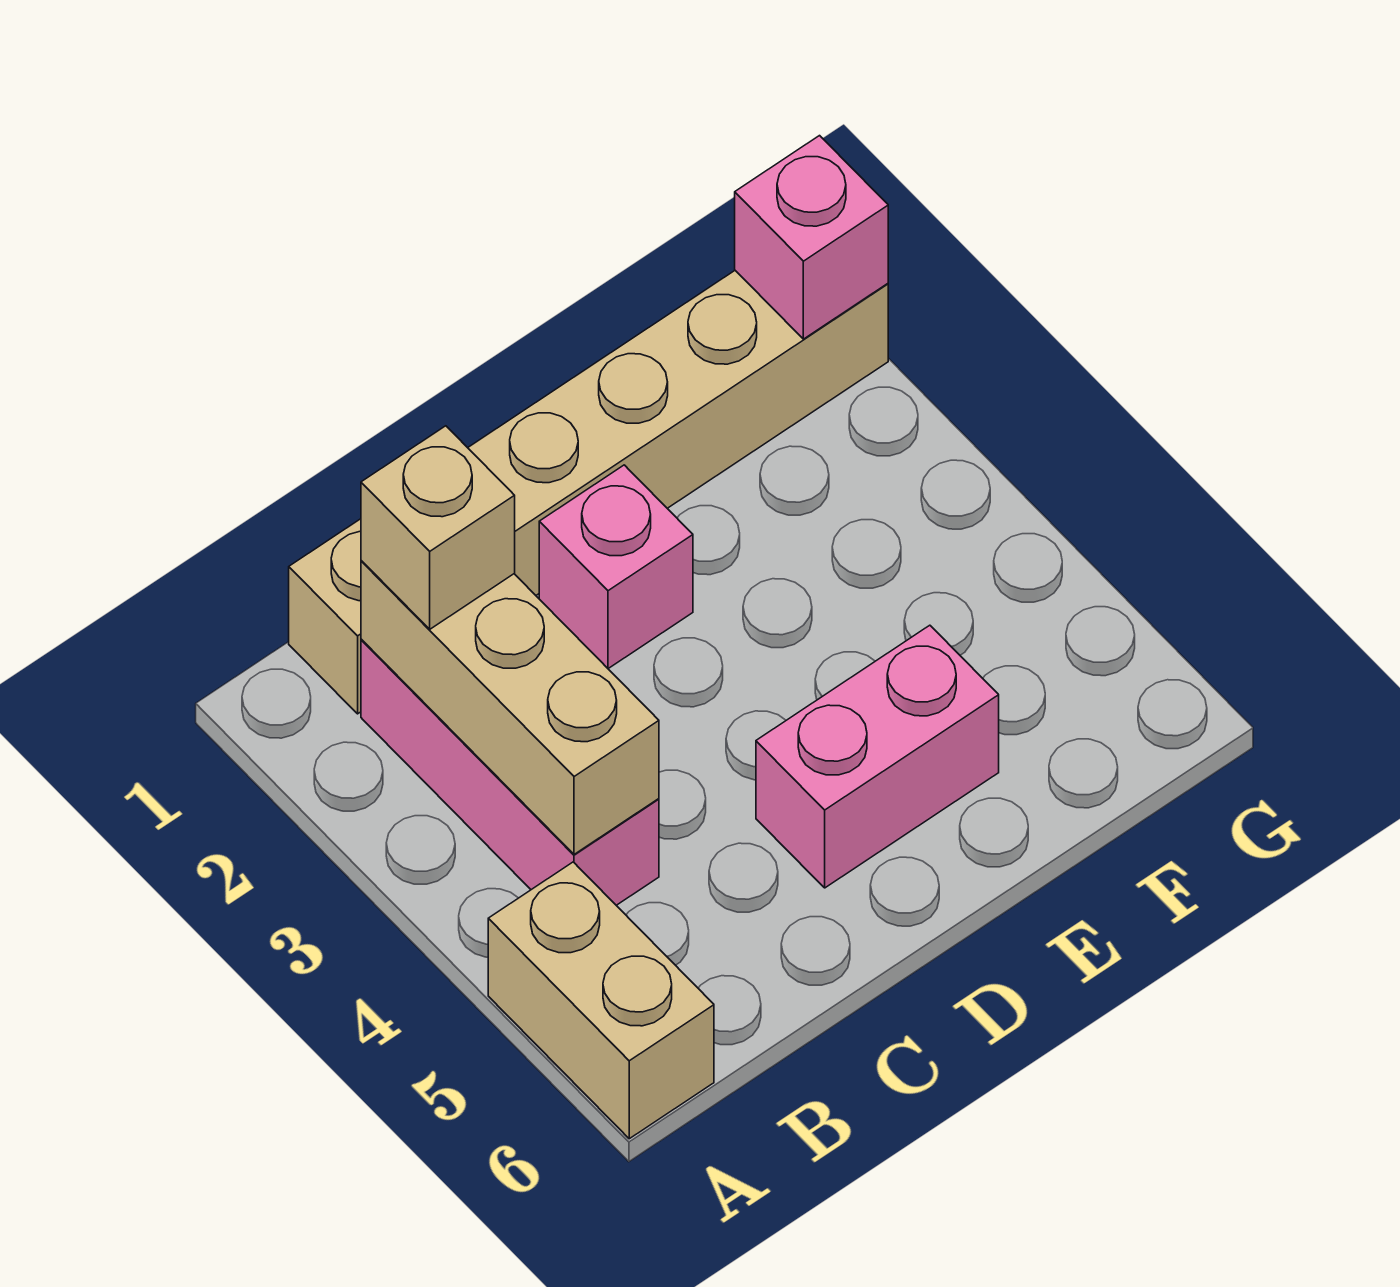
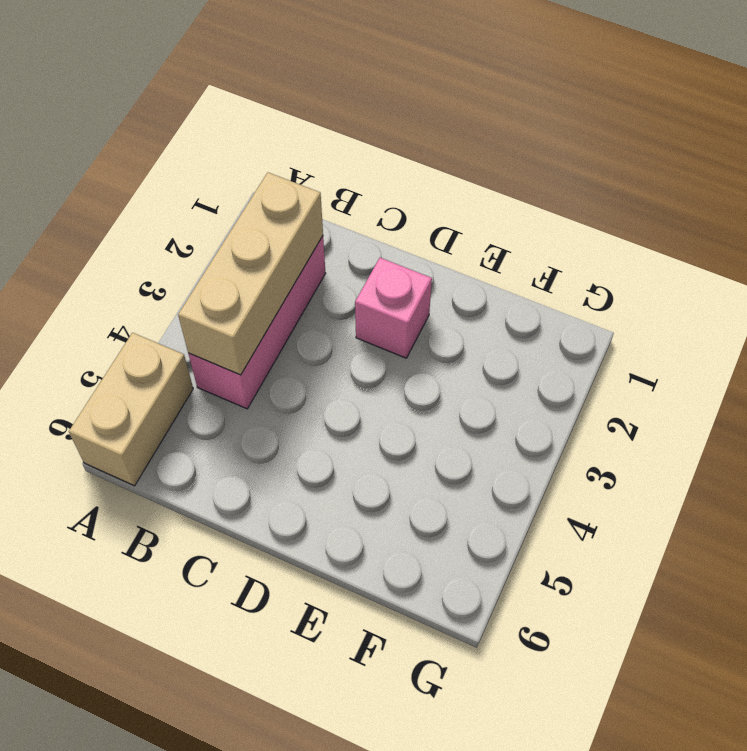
none -> tan brick B1:G1 level 1
none -> pink brick D5:E5 level 1

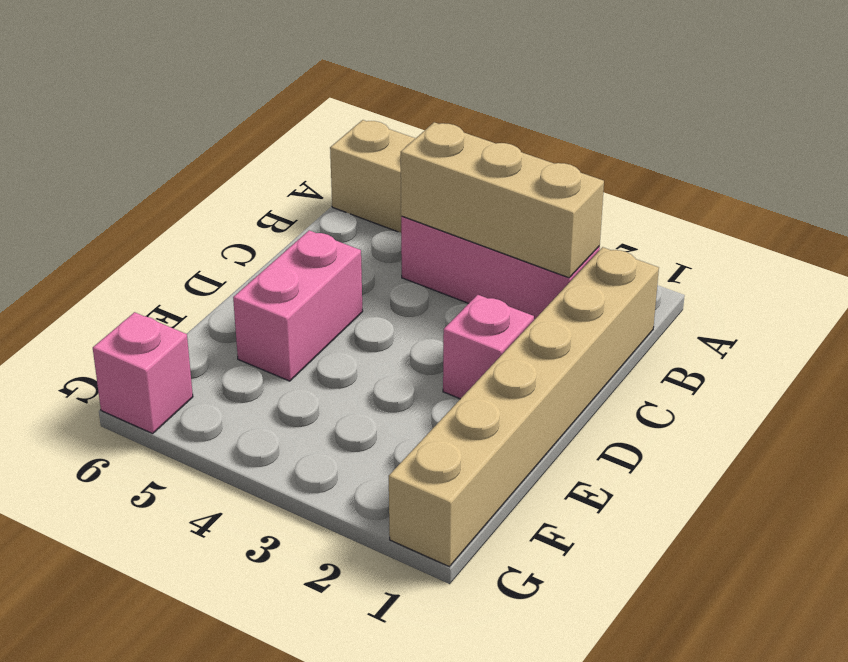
pink brick G6 level 1 -> pink brick G1 level 2
none -> tan brick B2 level 3

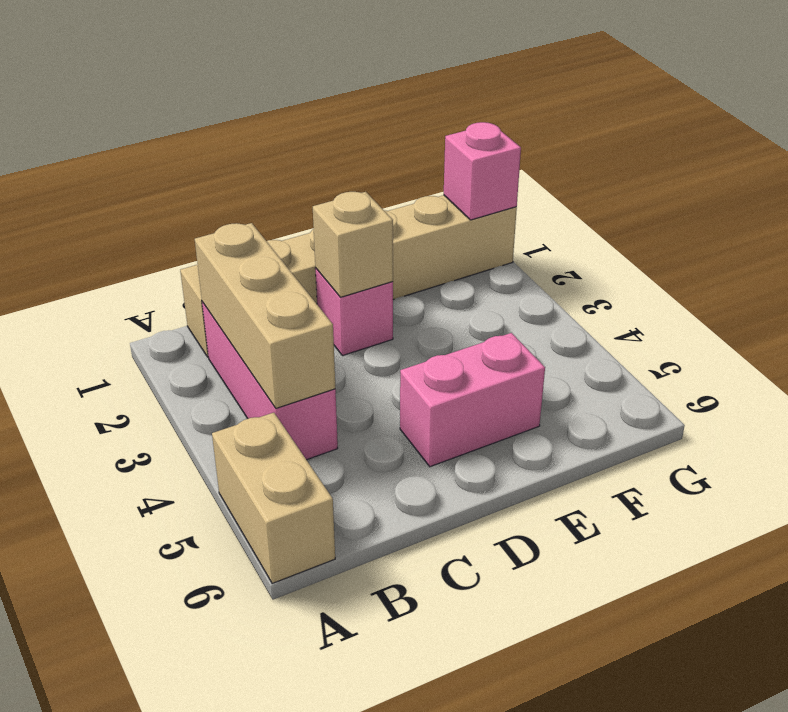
tan brick D2 level 2 -> tan brick B2 level 3

